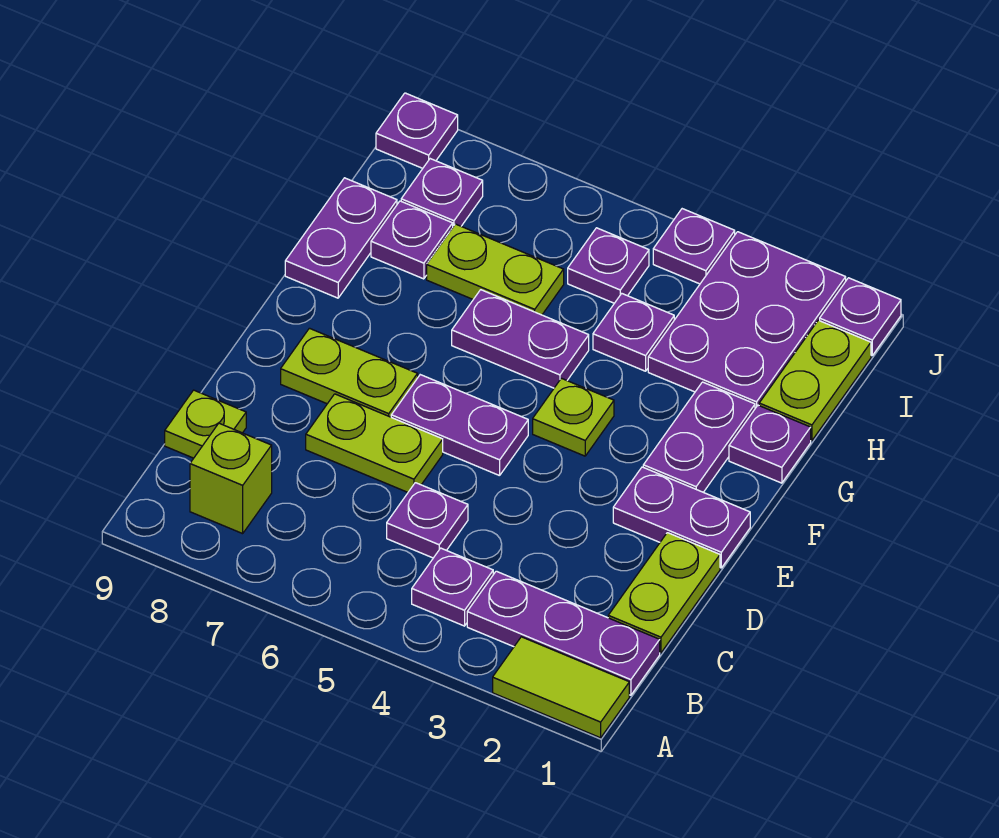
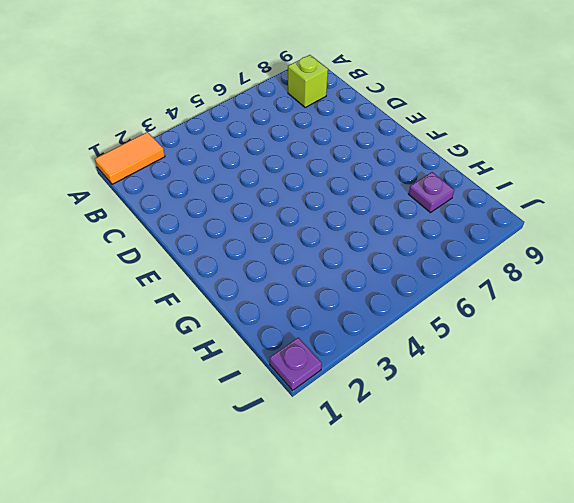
orange tile A1:A2 level 1 -> lime tile A1:A2 level 1
none -> purple plate B1:B3 level 1
none -> purple plate B4 level 1
none -> lime plate C1:D1 level 1

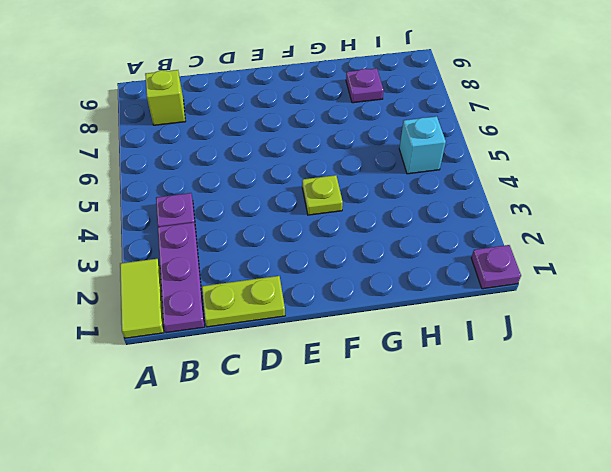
cyan brick I5 level 1 -> purple plate I5 level 1
none -> purple plate C5 level 1
none -> lime plate C9 level 1
none -> lime plate D6:D7 level 1

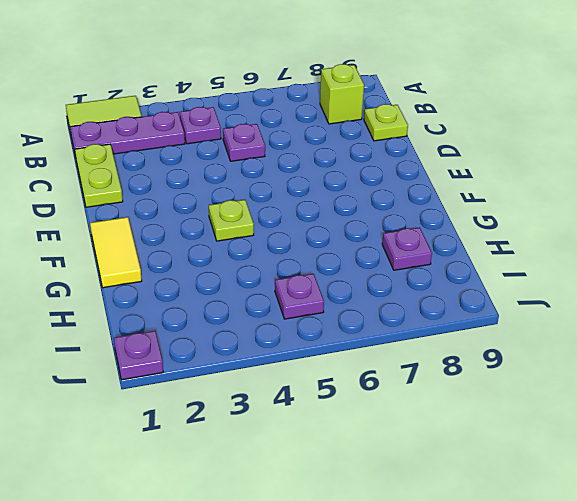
yellow tile F1:G1 level 1 -> purple plate G1 level 1
none -> lime plate D6:D7 level 1
none -> purple plate E1:E2 level 1
none -> purple plate E5:E6 level 1

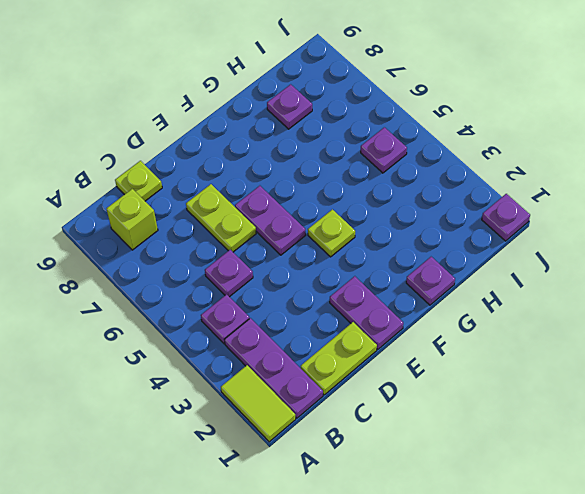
none -> lime plate E7:E8 level 1
none -> purple plate F2:G2 level 1
none -> purple plate G5:G6 level 1

